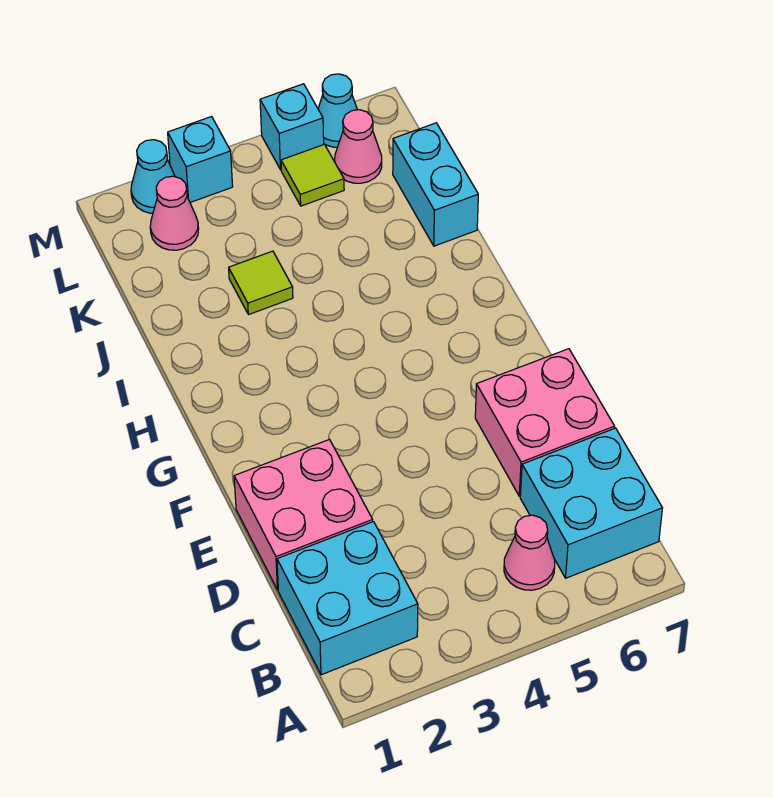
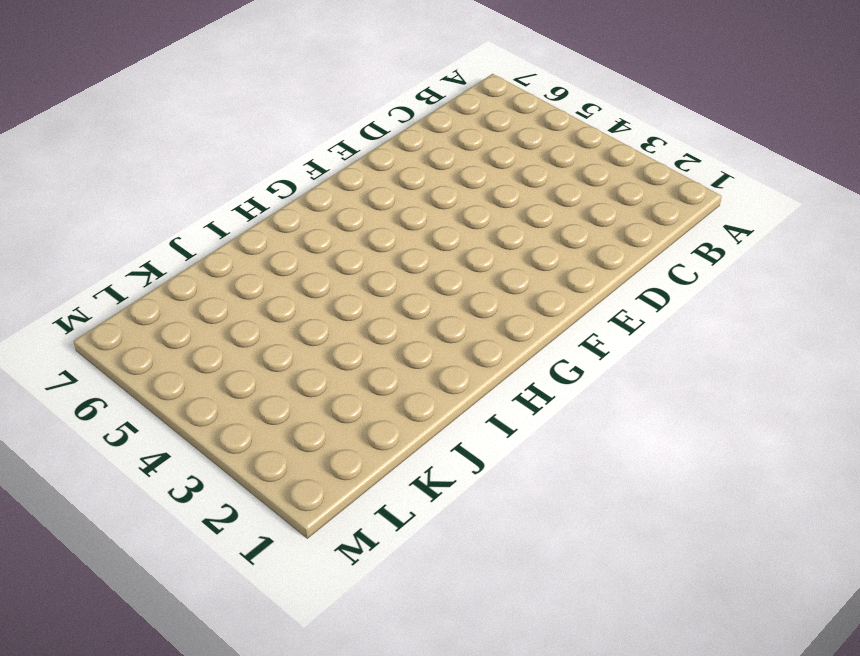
none -> cyan brick B1:C2 level 1
none -> pink cone B5 level 1
none -> cyan brick B6:C7 level 1

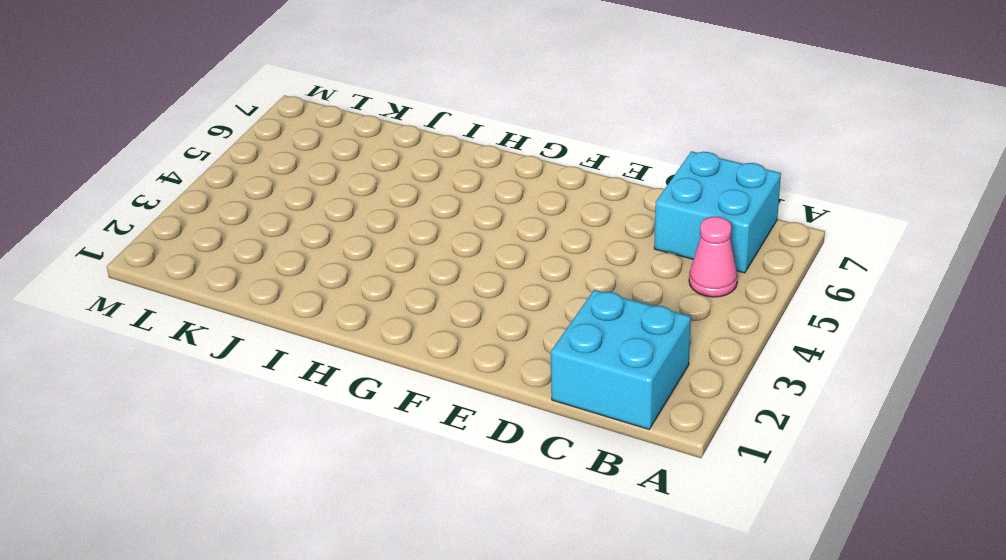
none -> pink brick D1:E2 level 1
none -> pink brick D6:E7 level 1
none -> lime tile J3 level 1

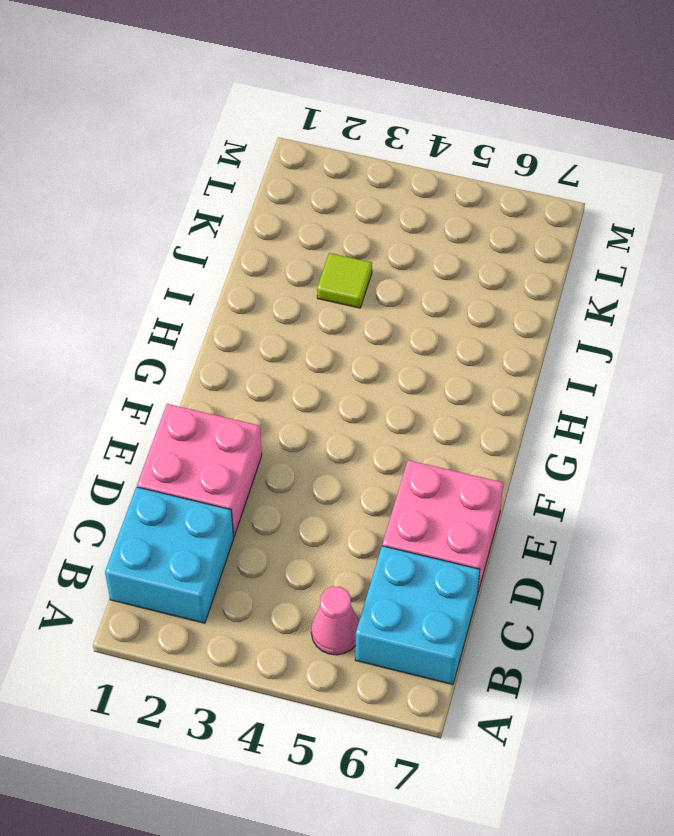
none -> cyan brick J7:K7 level 1
none -> pink cone L2 level 1
none -> lime tile L5 level 1

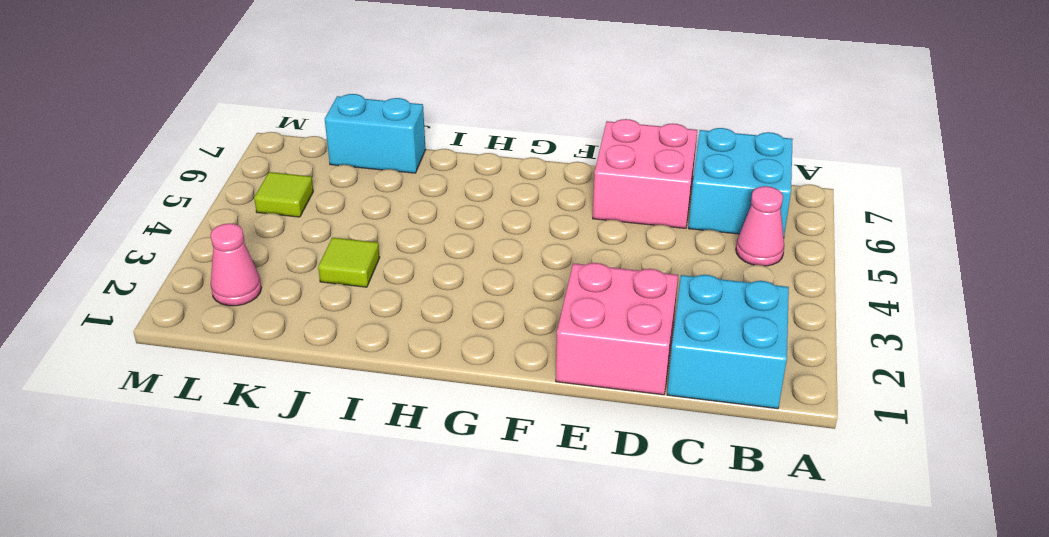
none -> pink cone L6 level 1
none -> cyan cone M2 level 1
none -> cyan brick M3 level 1

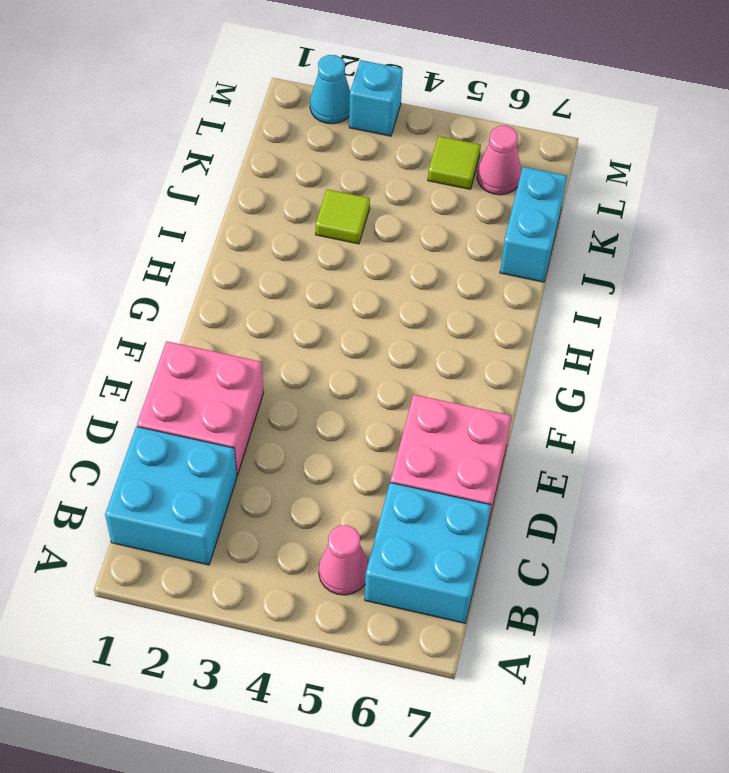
none -> pink cone L2 level 1
none -> cyan brick M5 level 1
none -> cyan cone M6 level 1

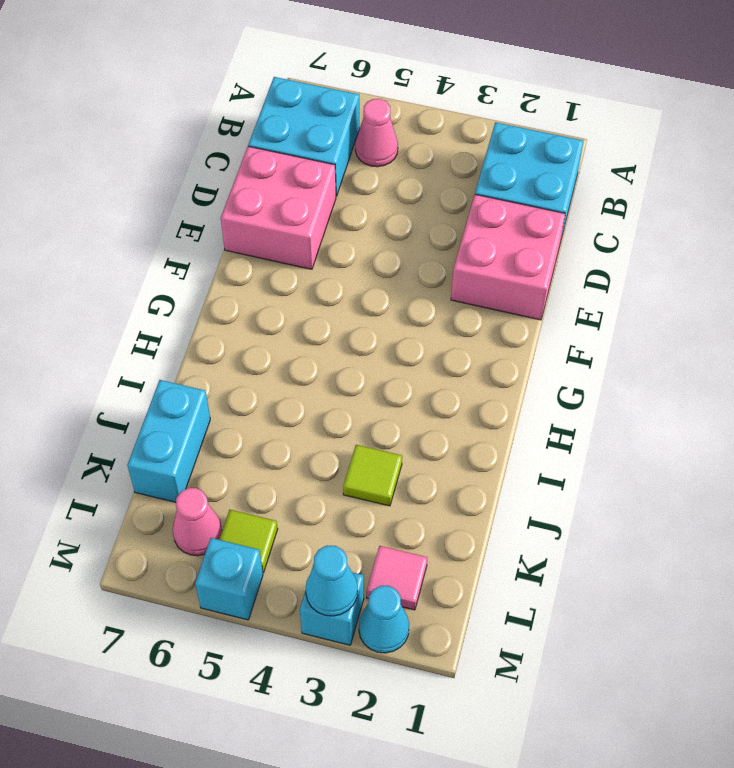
pink tile L2 level 1 -> pink cone L2 level 1
cyan cone M3 level 2 -> cyan cone M6 level 1

